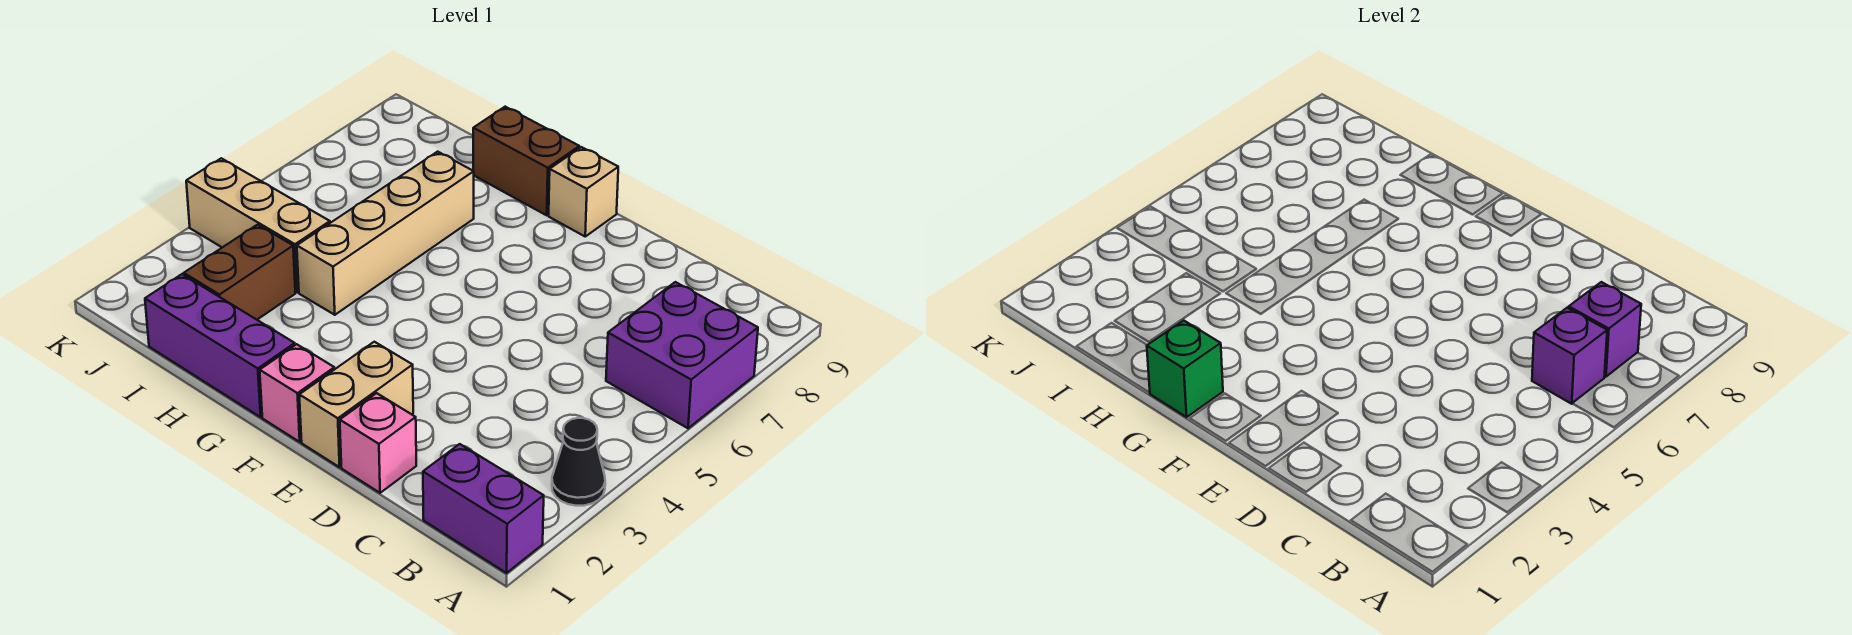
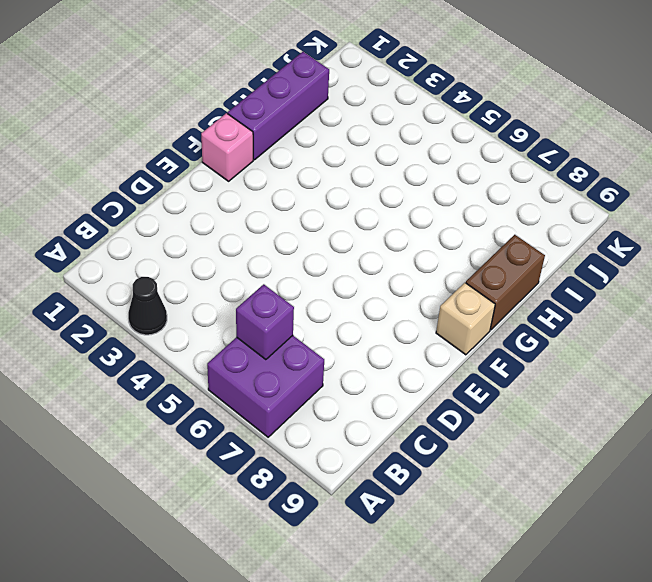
none -> purple brick A1:B1 level 1
none -> pink brick D1 level 1
none -> tan brick E1:E2 level 1

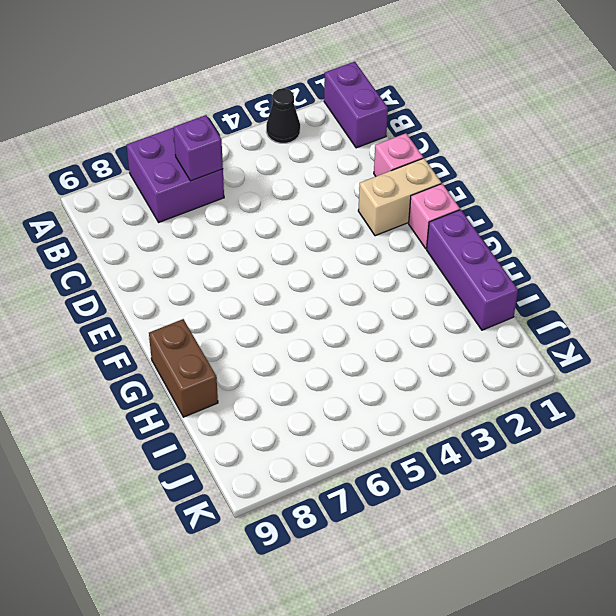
none -> tan brick F9 level 1
none -> tan brick H4:H7 level 1
none -> brown brick I2:I3 level 1

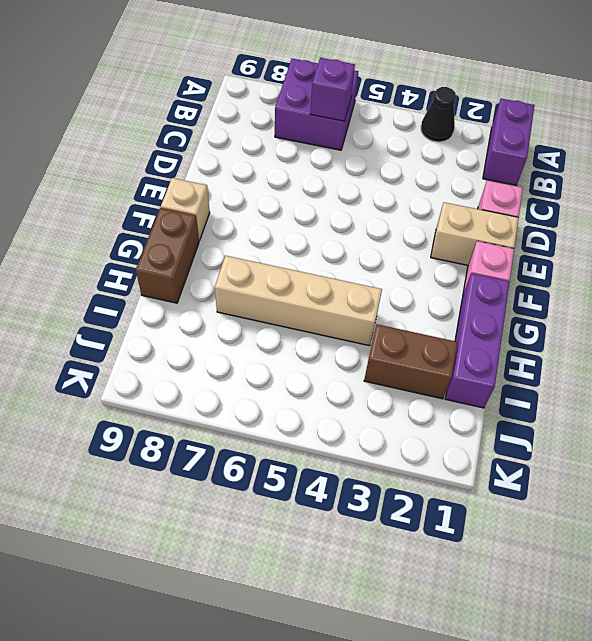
none -> tan brick I4:K4 level 1
none -> purple brick B7 level 2
none -> green brick G1 level 2

